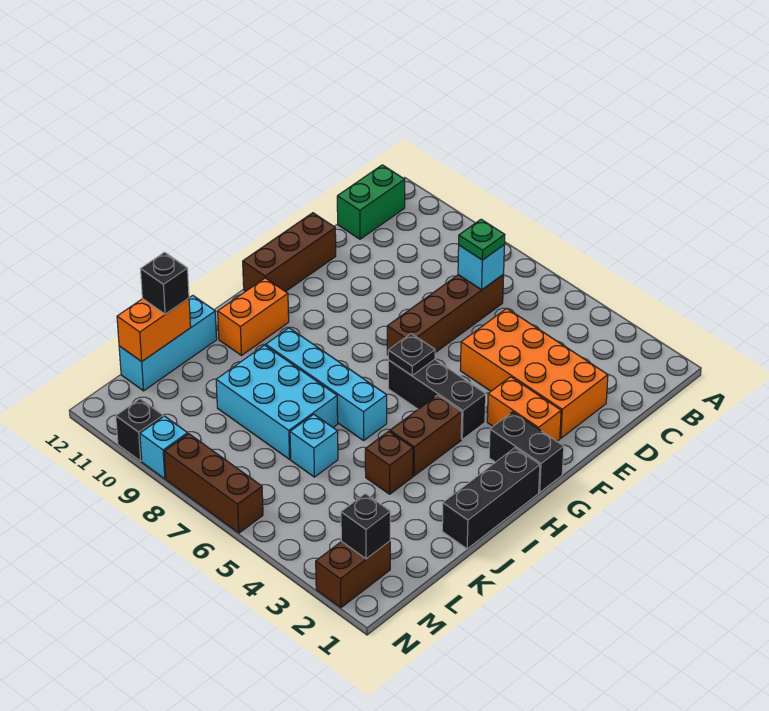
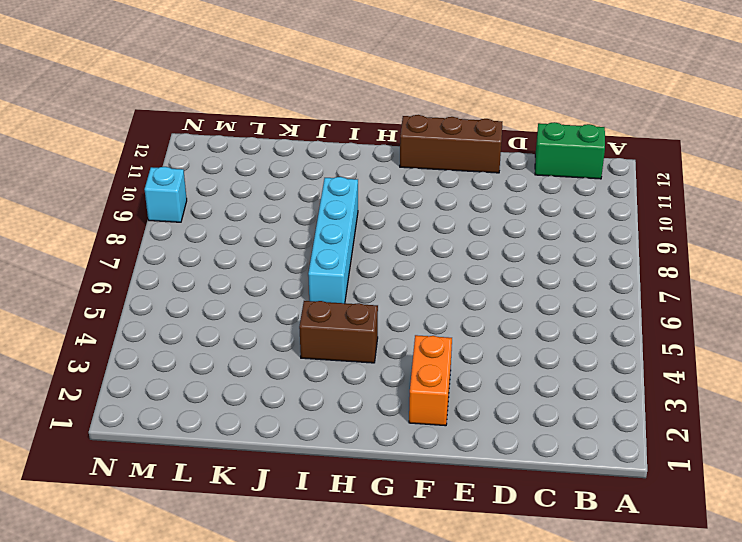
none -> brown brick C7:F7 level 1
none -> orange brick D2:E5 level 1
none -> black brick G1:G2 level 1

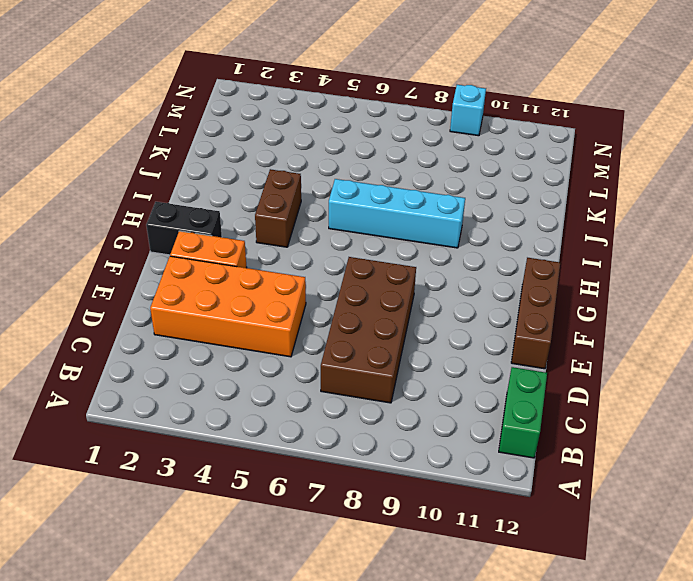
brown brick C7:F8 level 1 -> brown brick C7:F7 level 1
none -> black brick G4:G6 level 1
none -> black brick H1:J1 level 1
none -> orange brick H11:I11 level 1

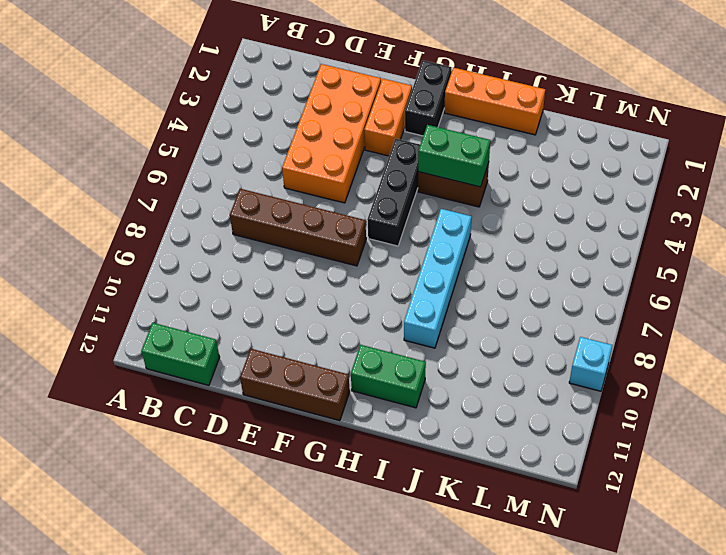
orange brick H1:J1 level 1 -> black brick H1:J1 level 1
green brick H4:I4 level 2 -> none
green brick H11:I11 level 1 -> orange brick H11:I11 level 1
none -> brown brick J4 level 1
none -> cyan brick J7:K9 level 1
none -> cyan brick J12:L12 level 1

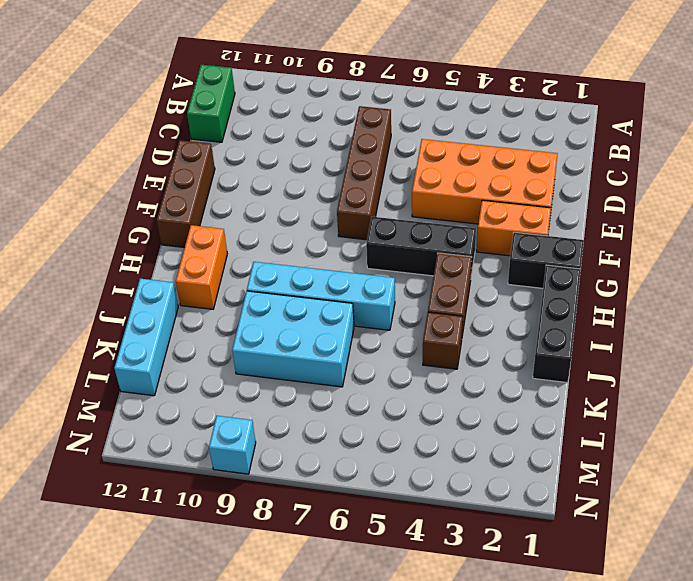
none -> cyan brick K6 level 1
none -> brown brick M2:N2 level 1
none -> brown brick N6:N8 level 1

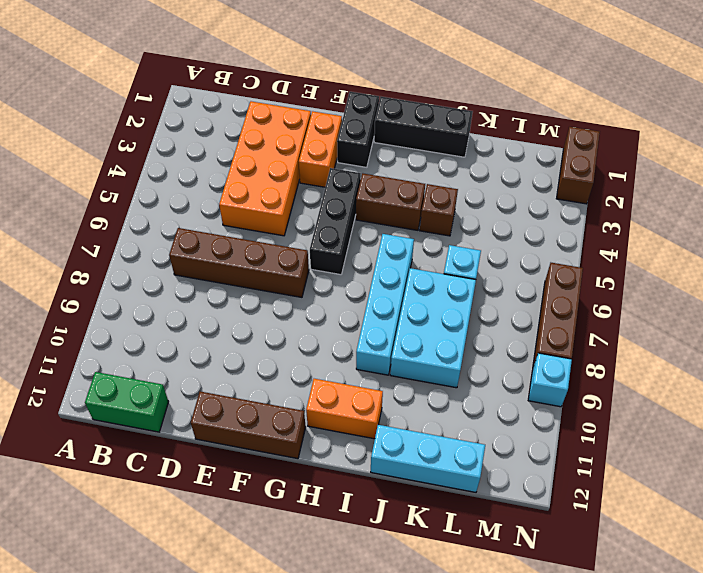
brown brick N1:N2 level 1 -> brown brick M2:N2 level 1
none -> black brick N10 level 1
none -> cyan brick C7 level 2
none -> black plate G6 level 2

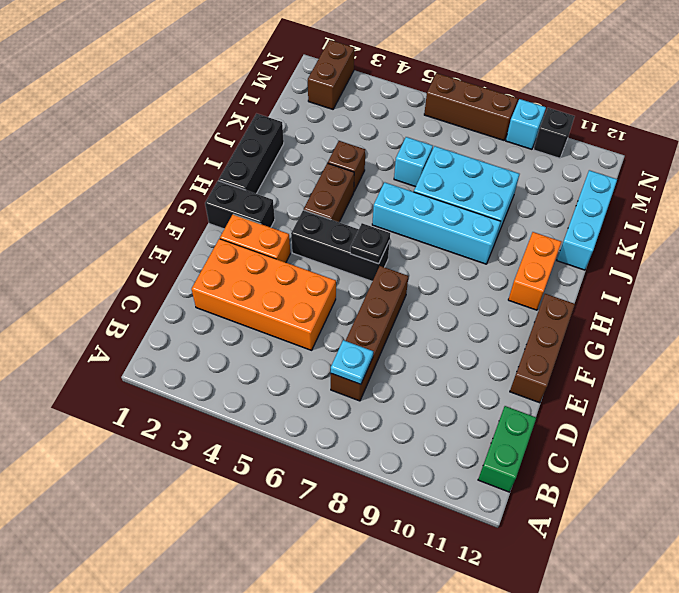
cyan plate C7 level 2 -> cyan brick C7 level 2
none -> orange brick K12:L12 level 2
none -> black brick M2 level 2
none -> green plate C7 level 3

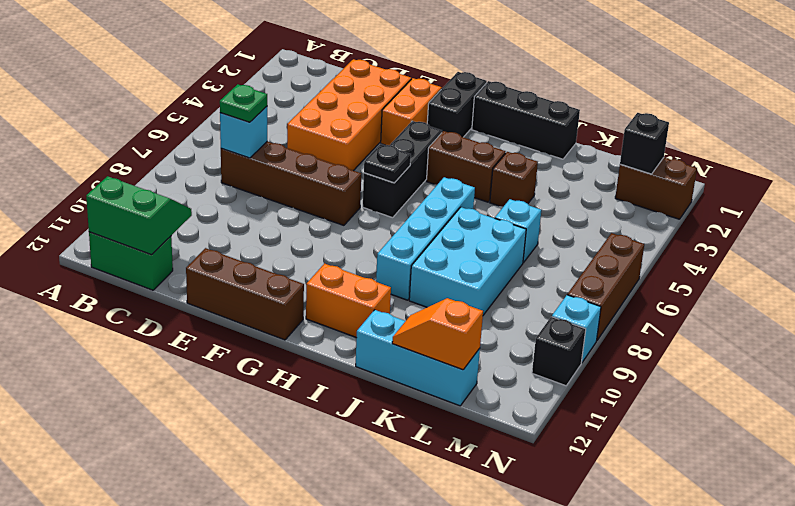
green slope B11:C12 level 2 top 12 -> none
orange slope K12:L12 level 2 top L -> orange brick K12:L12 level 2
none -> black brick K12 level 3

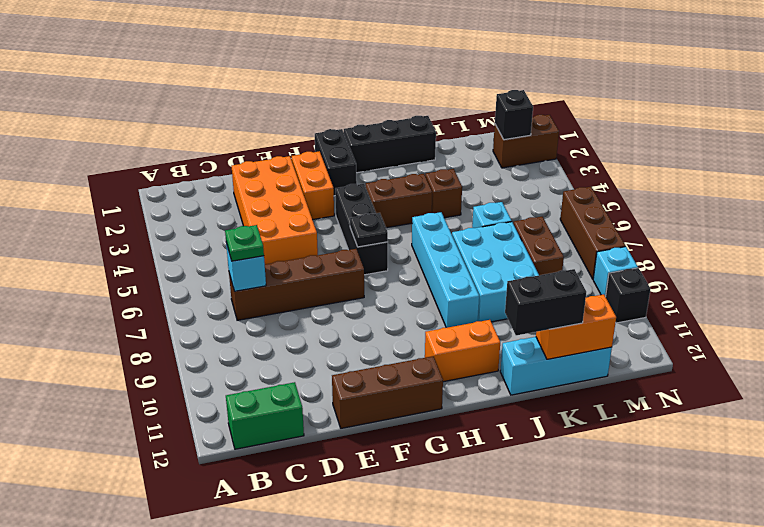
black brick J12:K12 level 3 -> black brick K12 level 3
brown brick L7:L8 level 1 -> none

